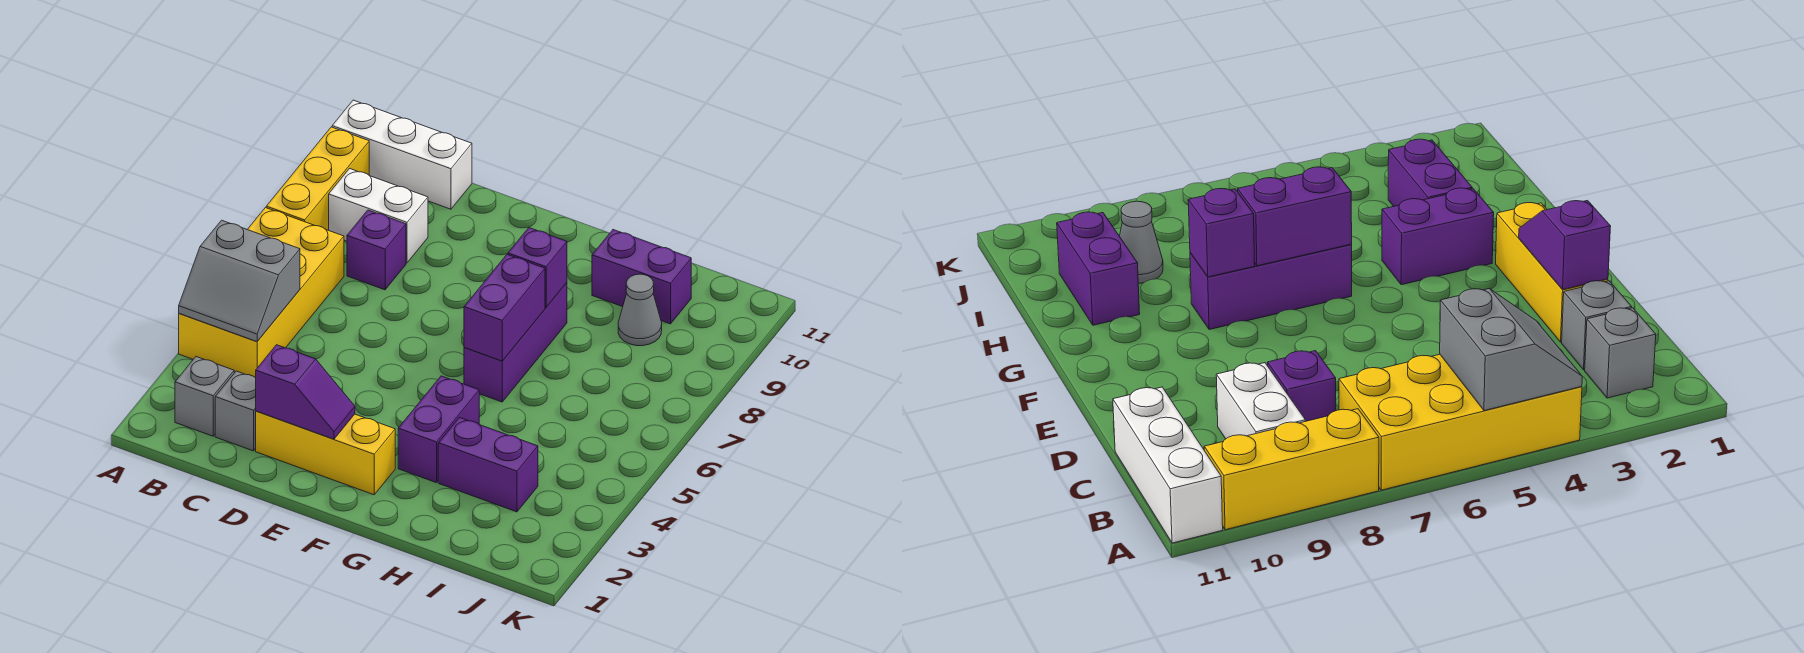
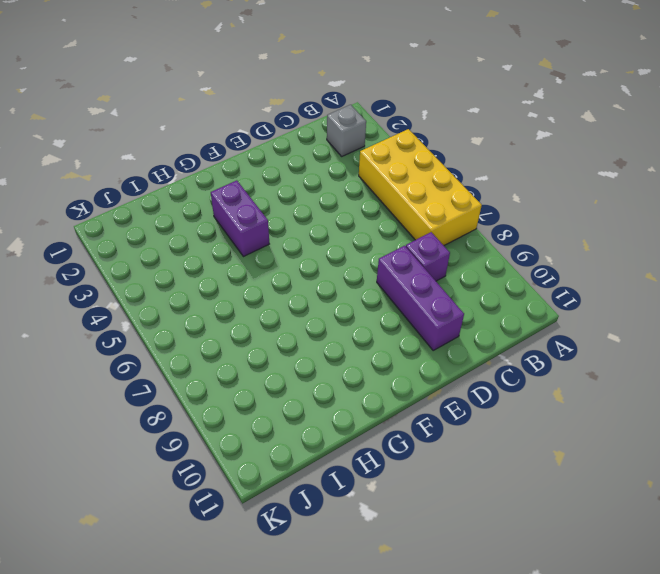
purple brick D8:D10 level 1 -> purple brick G6:G8 level 1
none -> yellow brick A8:A10 level 1
none -> white brick A11:C11 level 1
none -> white brick B9:C9 level 1

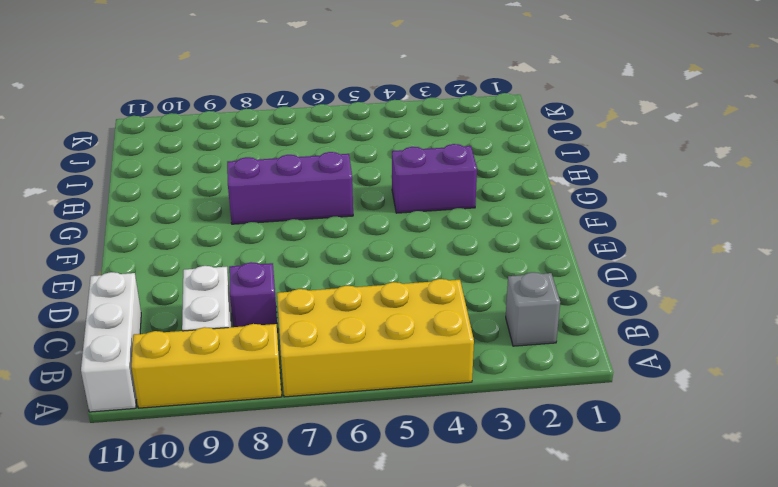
none -> grey brick C2 level 1
none -> yellow brick D2:F2 level 1
none -> purple brick H3:I3 level 1

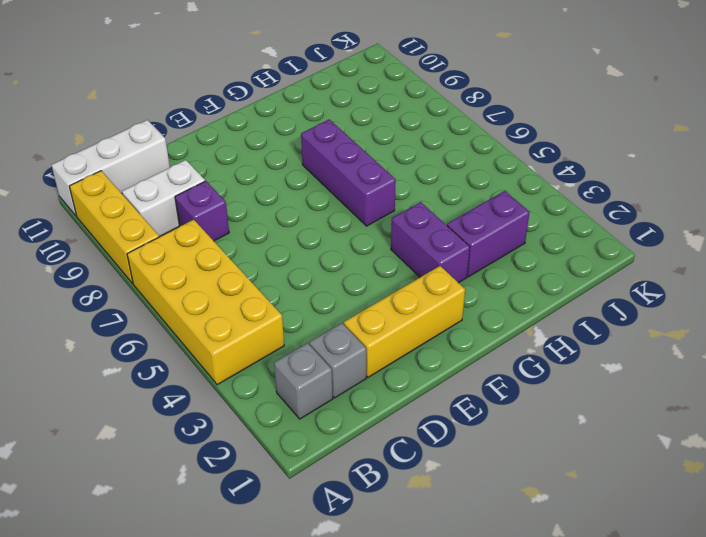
none -> purple brick H10:I10 level 1
none -> grey cone I9 level 1
none -> grey slope A4:B5 level 2 top 5

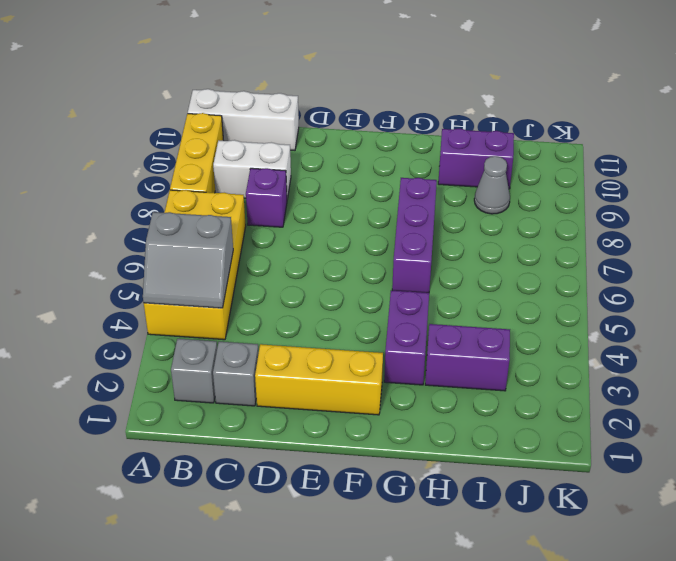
none -> purple slope D2:E2 level 2 top D
none -> purple brick G6:G7 level 2
none -> purple brick G8 level 2

